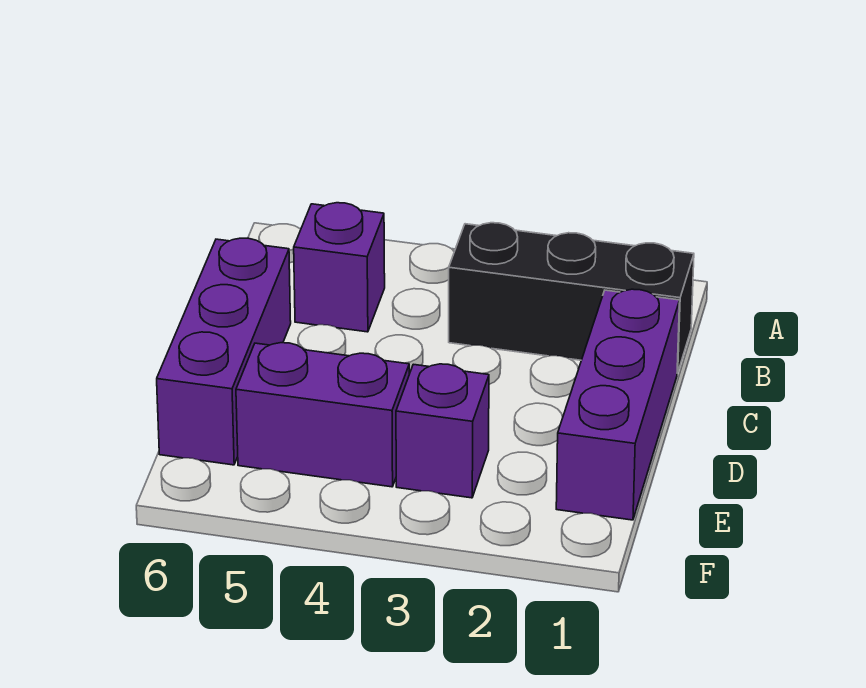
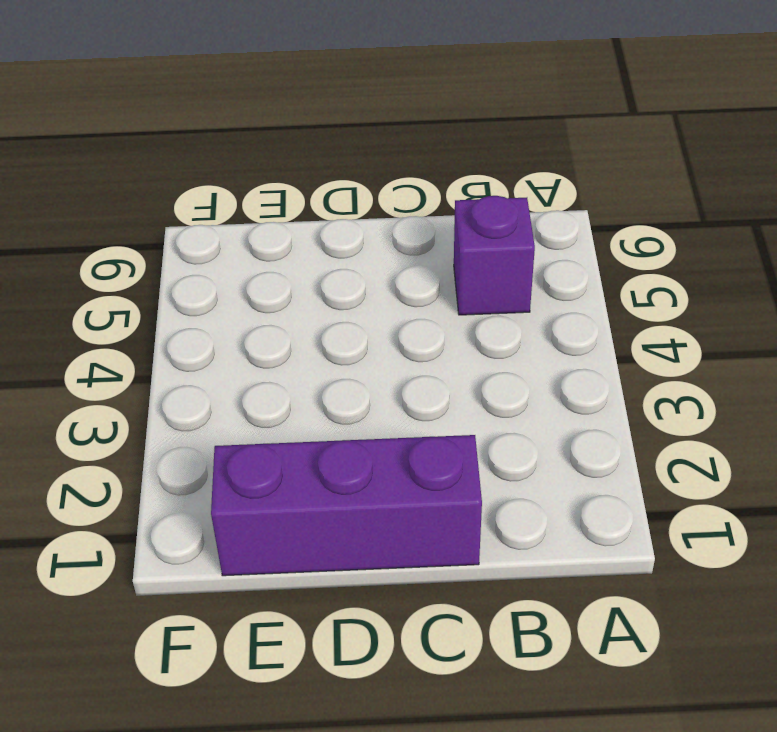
none -> black brick B1:B3 level 1
none -> purple brick C6:E6 level 1

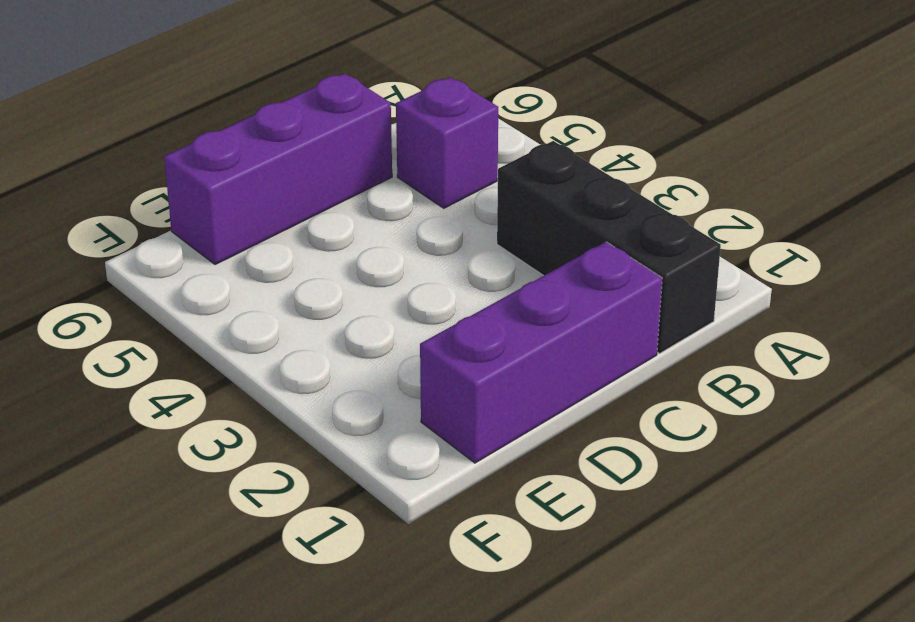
none -> purple brick E3 level 1
none -> purple brick E4:E5 level 1

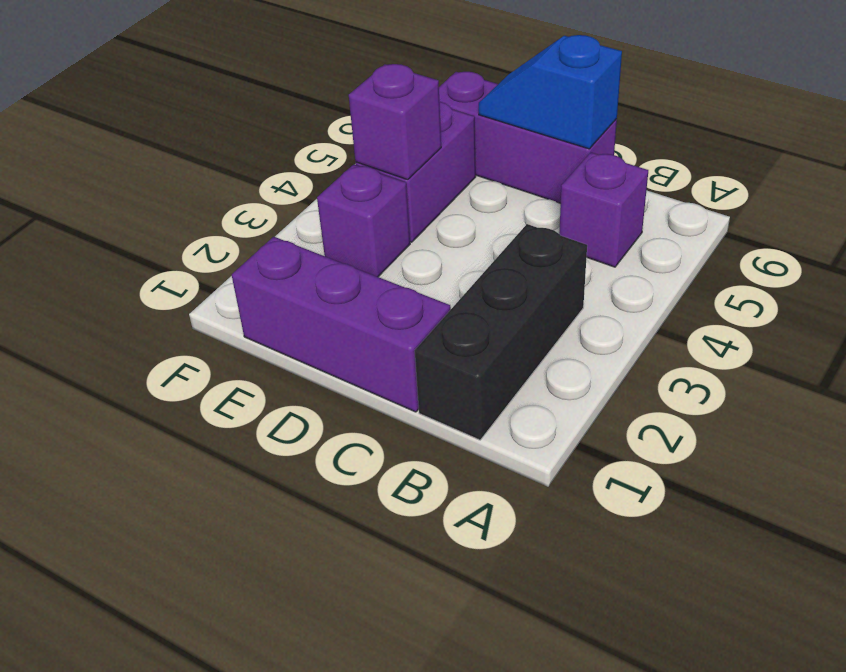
blue slope C6:D6 level 2 top C -> none
purple brick E4 level 2 -> none

